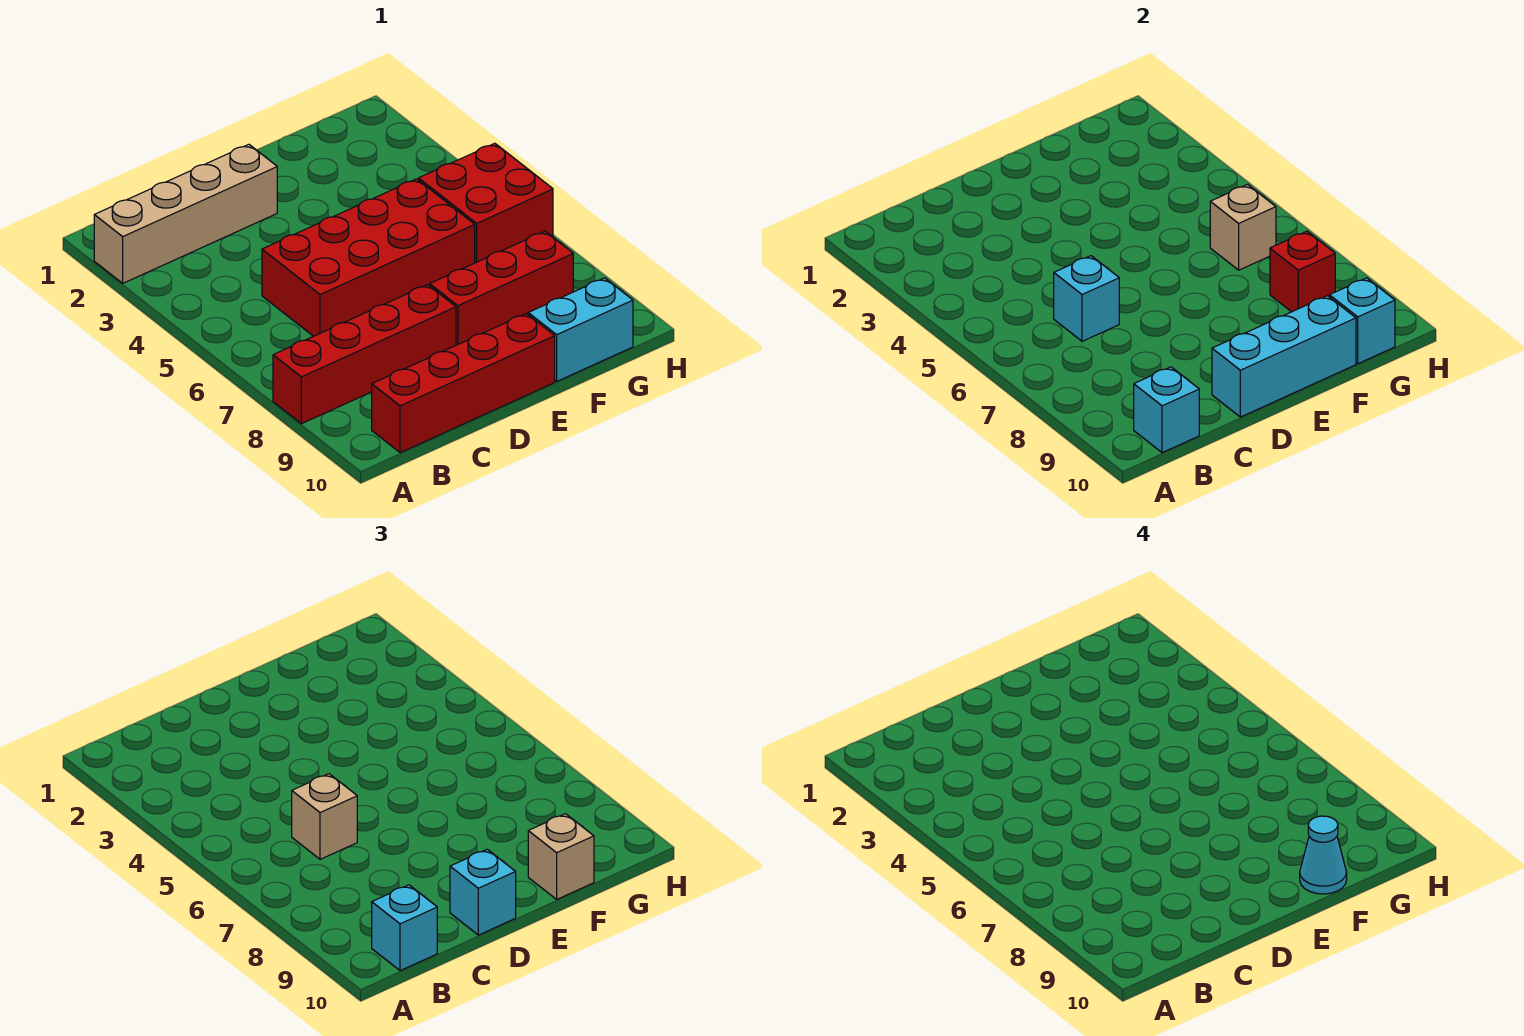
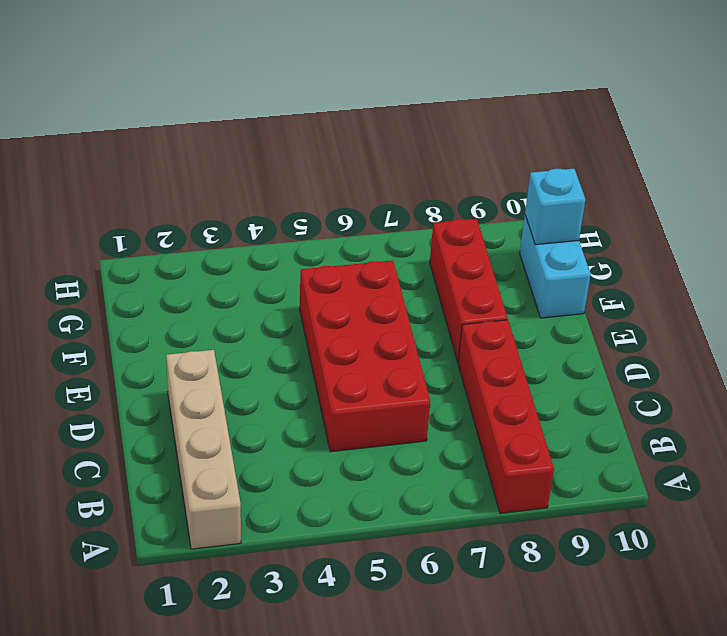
none -> red brick B10:E10 level 1
none -> red brick G5:H6 level 1
none -> cyan brick B10 level 2

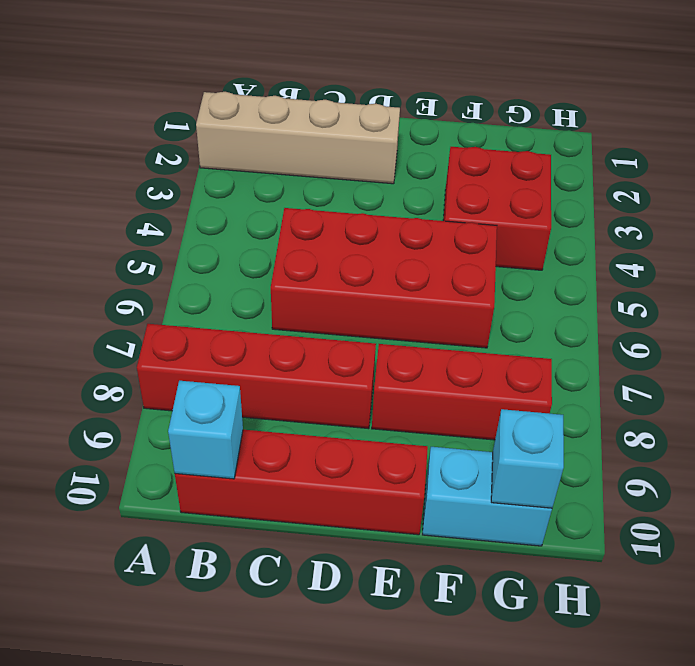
red brick F3:G4 level 1 -> red brick G5:H6 level 1
none -> cyan brick C6 level 2
none -> cyan brick D10:F10 level 2
none -> tan brick G6 level 2

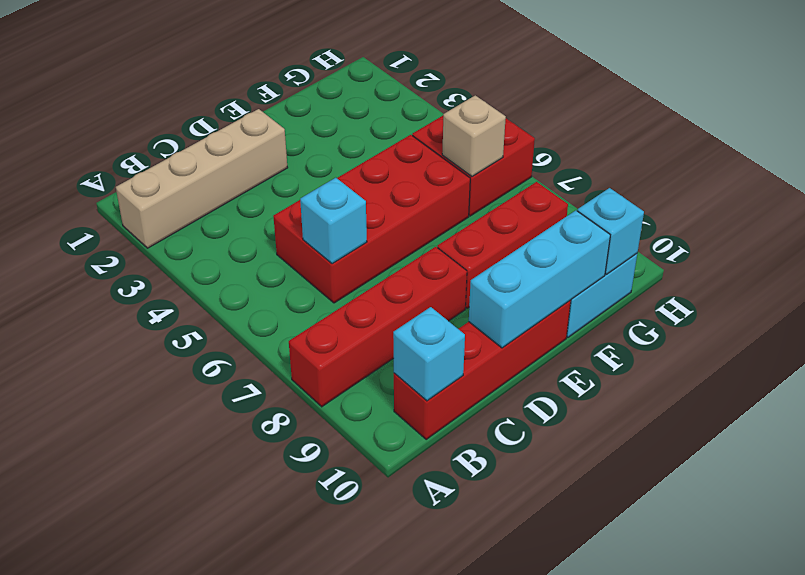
none -> red brick G8 level 2
none -> cyan brick B10 level 3
none -> tan brick C6 level 3

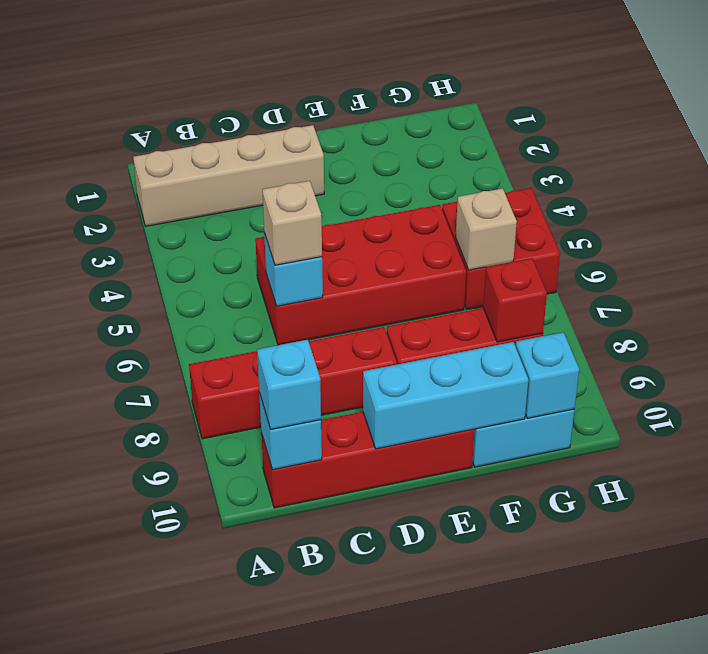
none -> cyan brick D10 level 3
none -> tan brick F10 level 3
none -> cyan cone F10 level 4

